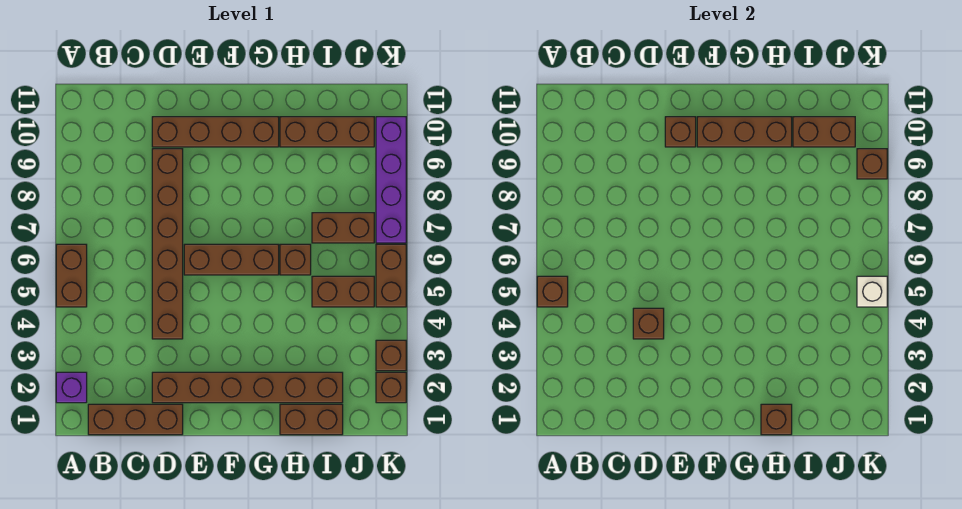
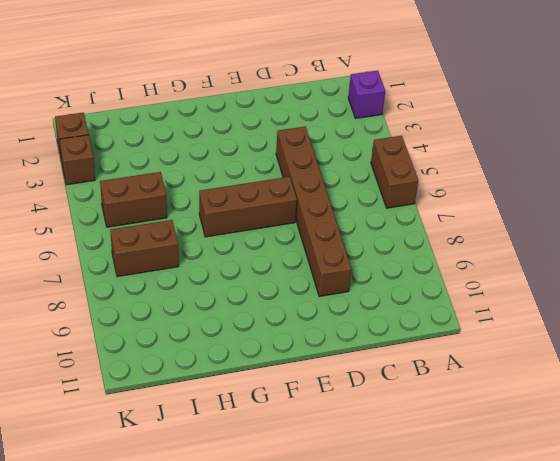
none -> brown brick B1:D1 level 1
none -> brown brick D2:I2 level 1
none -> brown brick D10:G10 level 1

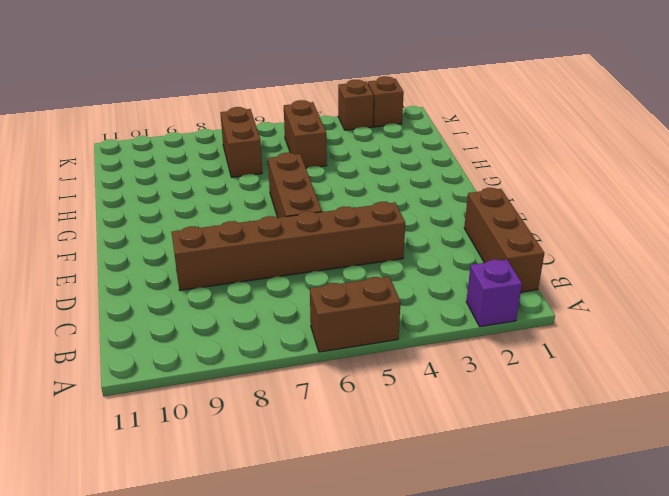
none -> brown brick D2:I2 level 1
none -> brown brick D10:G10 level 1
none -> brown brick H1:I1 level 1

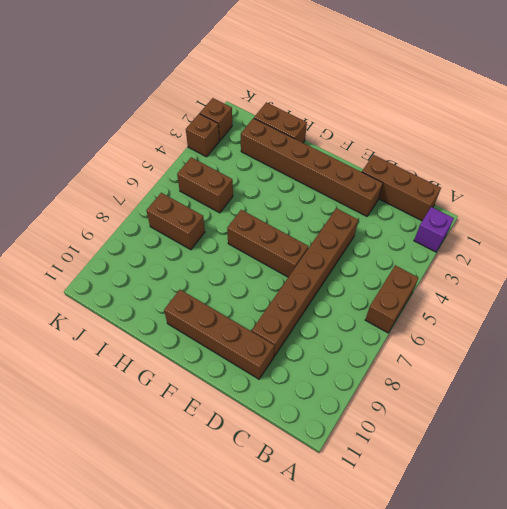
none -> brown brick H6 level 1
none -> brown brick H10:J10 level 1
none -> brown brick K5:K6 level 1

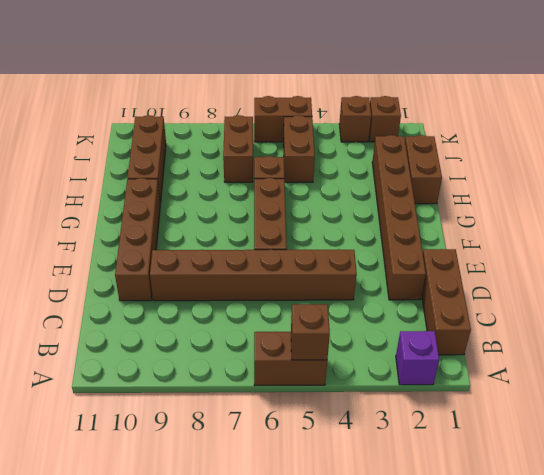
none -> purple brick K7:K10 level 1
none -> brown brick D4 level 2
none -> brown brick E10 level 2

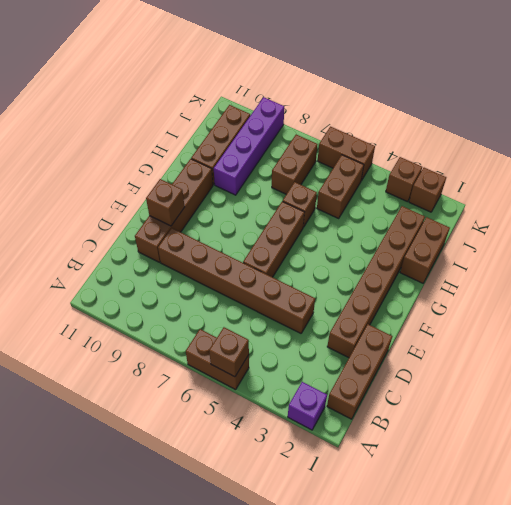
purple brick H9:K9 level 1 -> purple brick K7:K10 level 1
none -> brown brick D4 level 2
none -> brown brick F10:H10 level 2
none -> brown brick H1 level 2

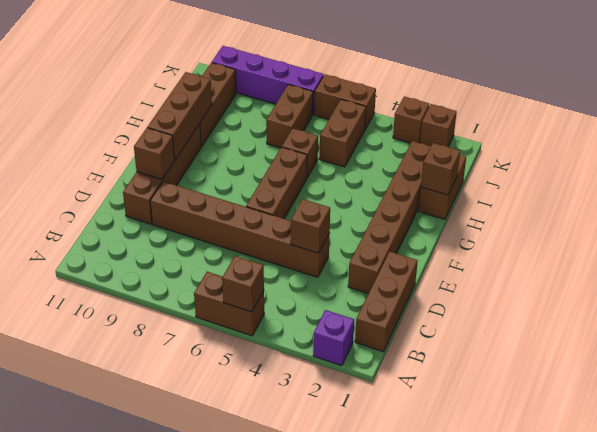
none -> brown brick I10:J10 level 2
none -> white brick K5 level 2
none -> brown brick K9 level 2

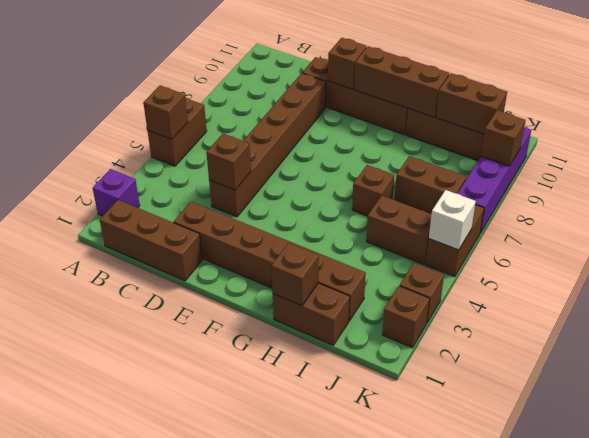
none -> brown brick E6:G6 level 1

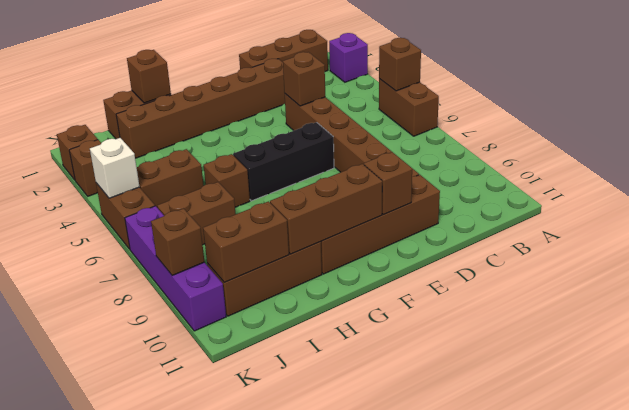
black brick E6:G6 level 1 -> brown brick E6:G6 level 1

